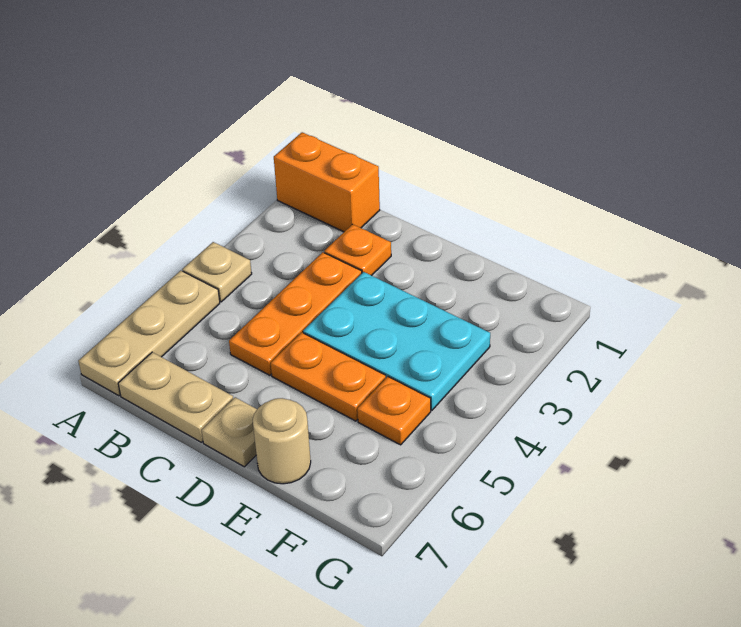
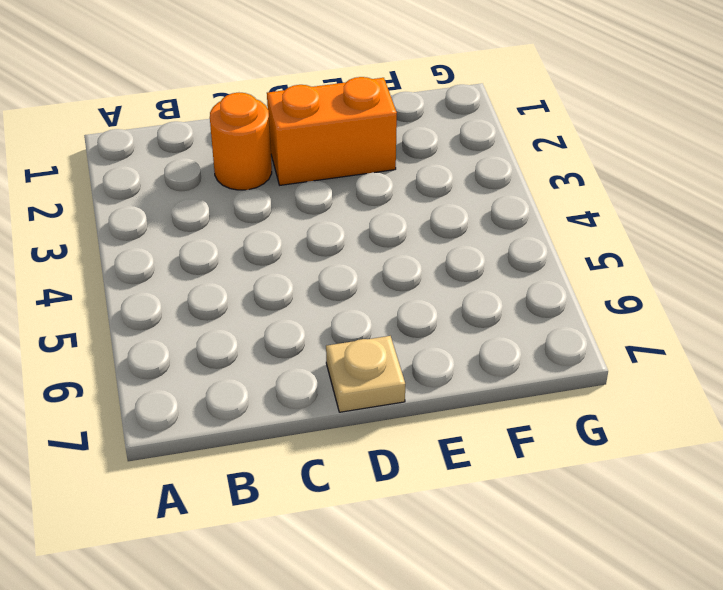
orange round brick C2 level 1 -> orange plate C2 level 1
orange brick D2:E2 level 1 -> orange brick A1:B1 level 1
none -> tan plate A4 level 1
none -> tan plate A5:A7 level 1

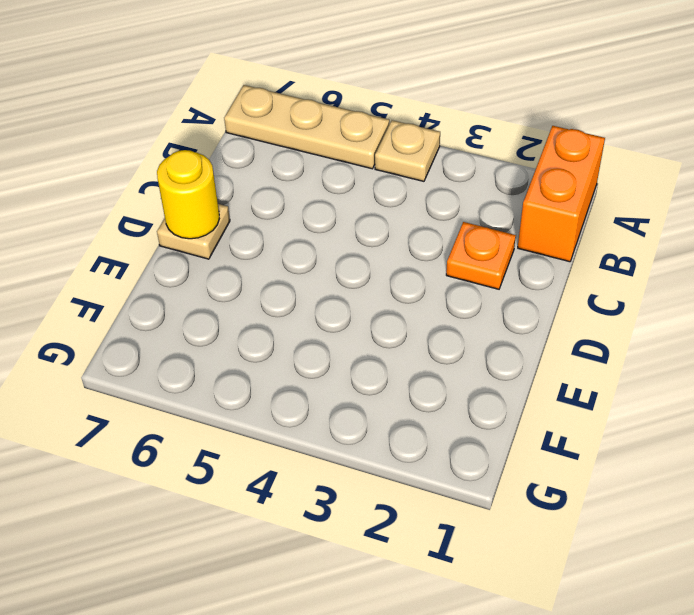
yellow round brick D7 level 2 -> none
none -> tan plate B7:C7 level 1
none -> orange plate C3:C5 level 1

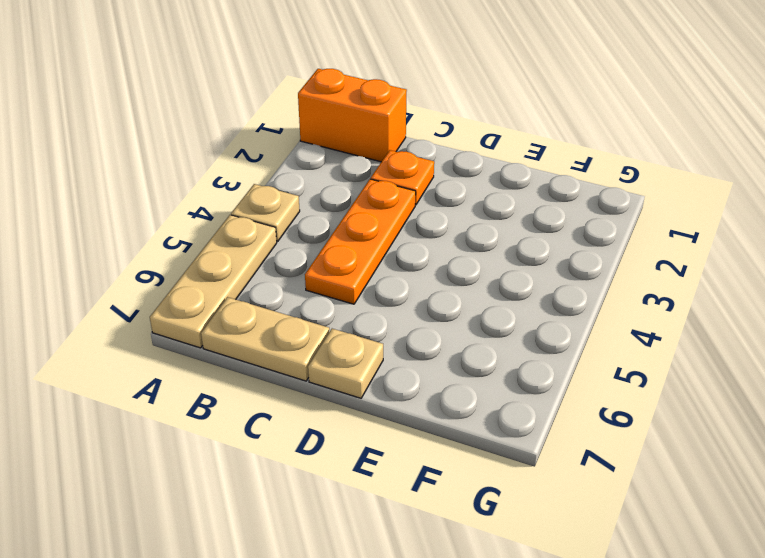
none -> cyan plate D3:F4 level 1
none -> orange plate D5:E5 level 1

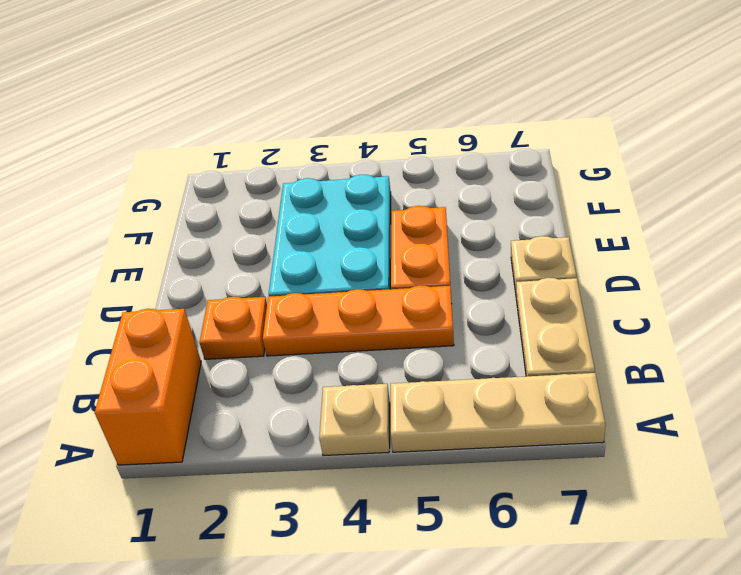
none -> tan round brick E7 level 1
none -> orange plate F5 level 1

